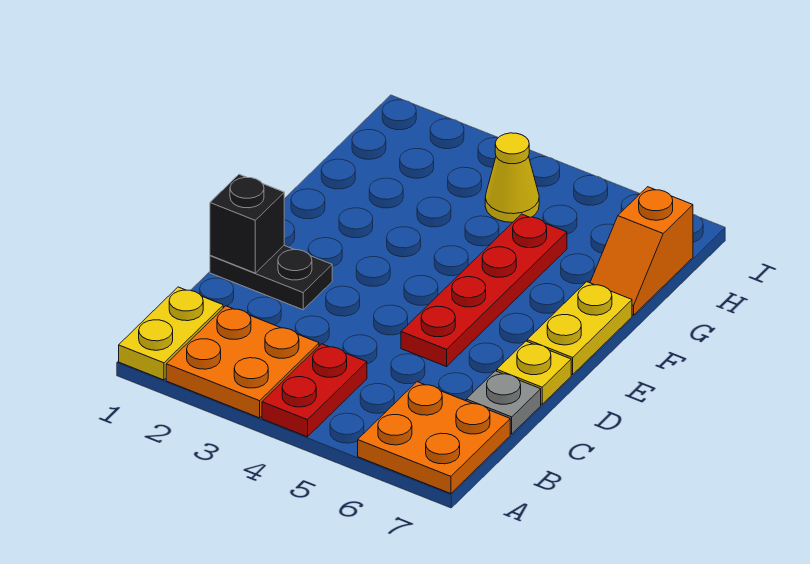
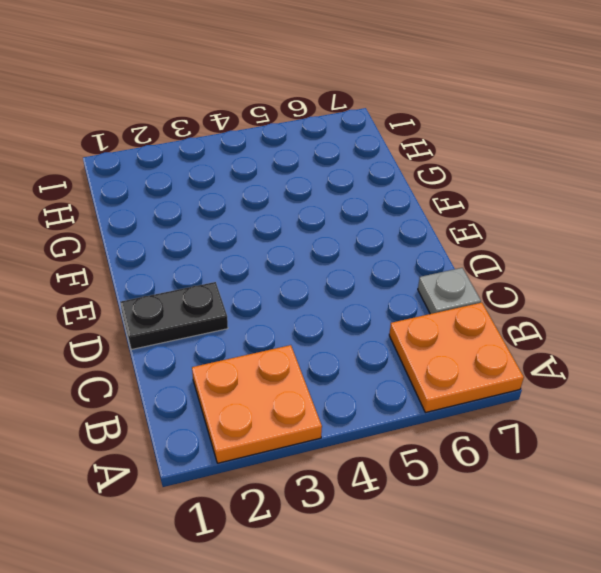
none -> yellow plate A1:B1 level 1
none -> red plate A4:B4 level 1
none -> red plate D5:G5 level 1

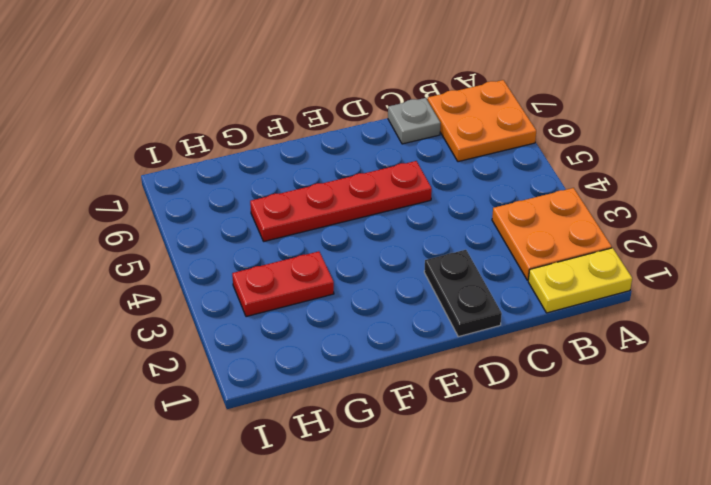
red plate G3:H3 level 1 -> red plate A4:B4 level 1
none -> yellow plate D7 level 1
none -> yellow plate E7:F7 level 1
none -> orange slope G7:H7 level 1 top H

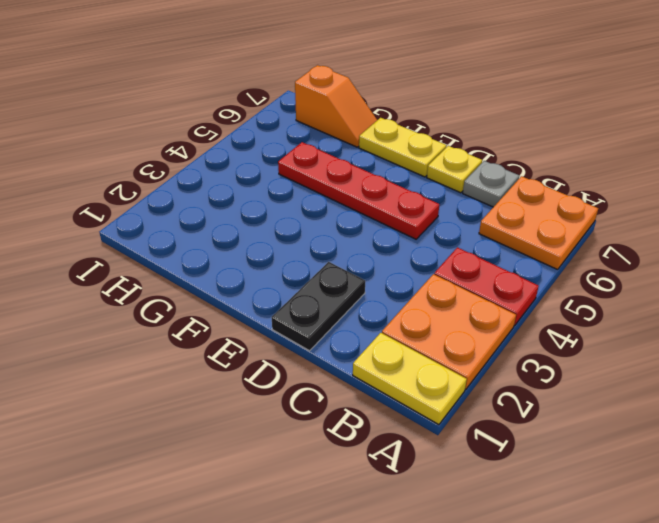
none -> yellow cone H4 level 1
none -> black brick D1 level 2

